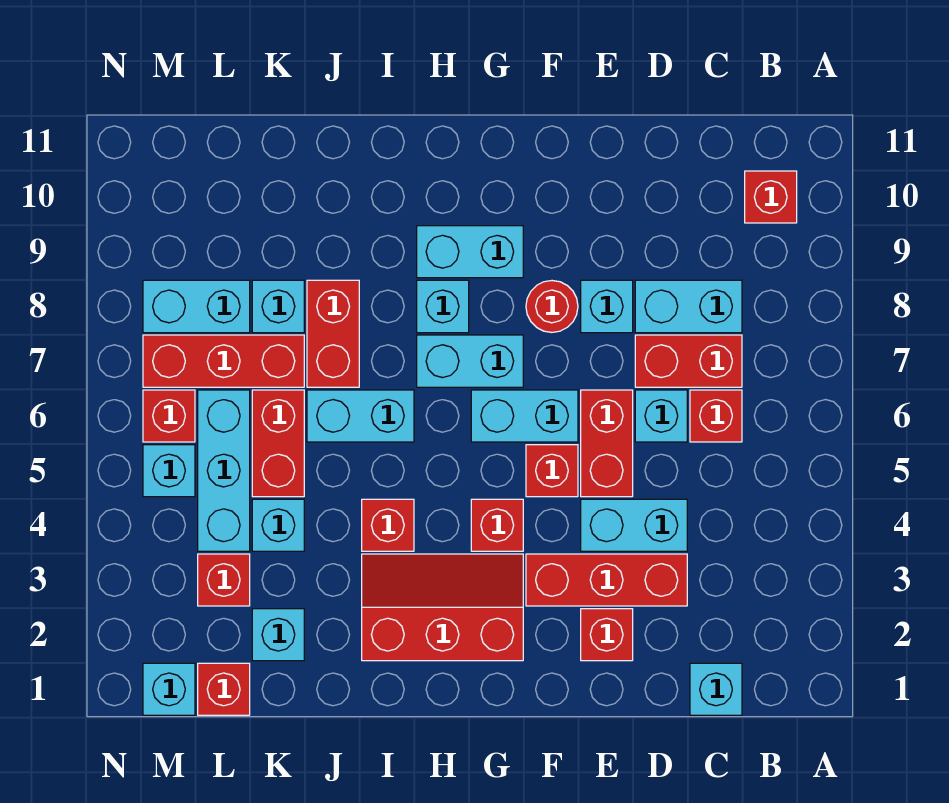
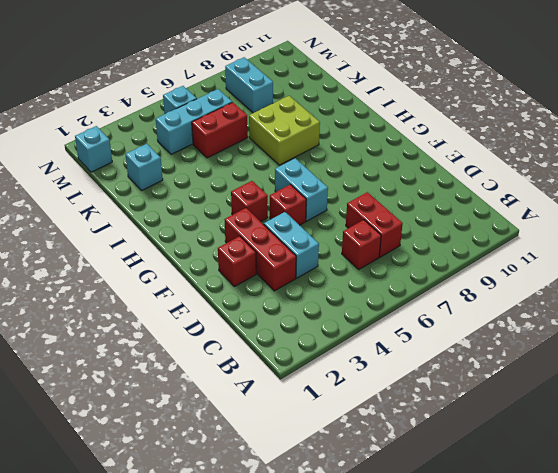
lime brick I7:J8 level 1 -> red brick J7:J8 level 1
none -> red brick B10 level 1
none -> cyan brick C1 level 1
none -> cyan brick C8:D8 level 1
none -> cyan brick D6 level 1

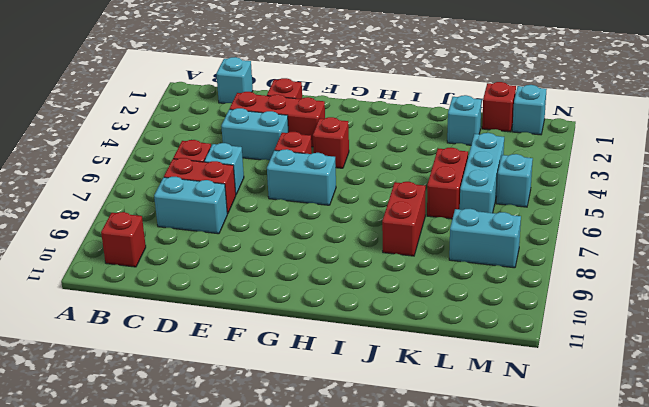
none -> red brick E5:E6 level 1
none -> cyan brick E8 level 1
none -> red round brick F8 level 1
none -> red slope G2:I3 level 1 top 2

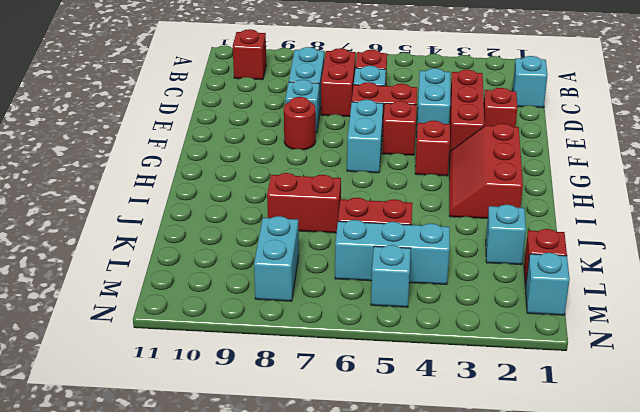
none -> cyan brick G7:H7 level 1
none -> cyan brick G9:H9 level 1
none -> cyan brick H8 level 1
none -> red brick I4 level 1

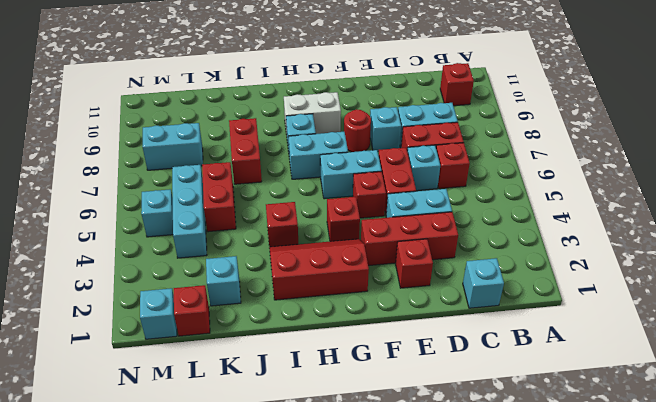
white brick G9:H9 level 1 -> cyan brick G9:H9 level 1
none -> cyan brick I6:J6 level 1
none -> cyan brick K4 level 1
none -> red brick K7:M7 level 1
none -> cyan brick K8 level 1

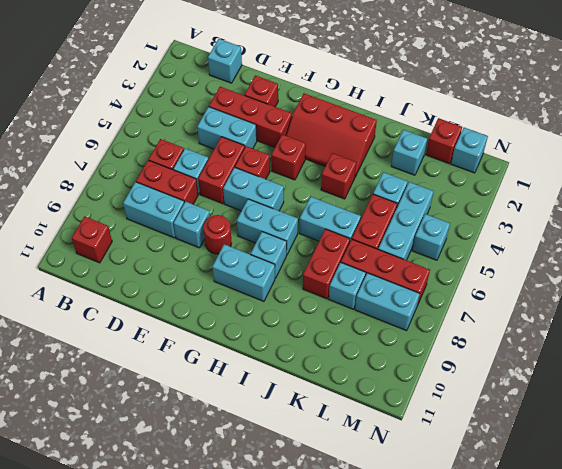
none -> red brick L3 level 1
none -> red brick M6 level 1

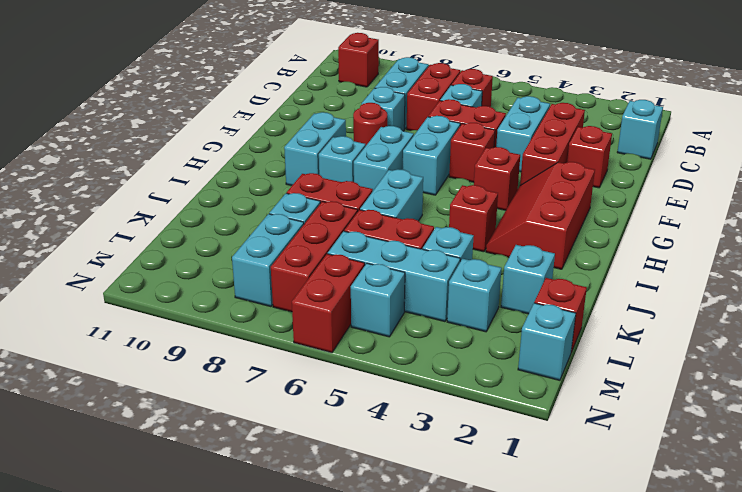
cyan brick L3 level 1 -> red brick L3 level 1
red brick M6:N6 level 1 -> red brick M6 level 1

